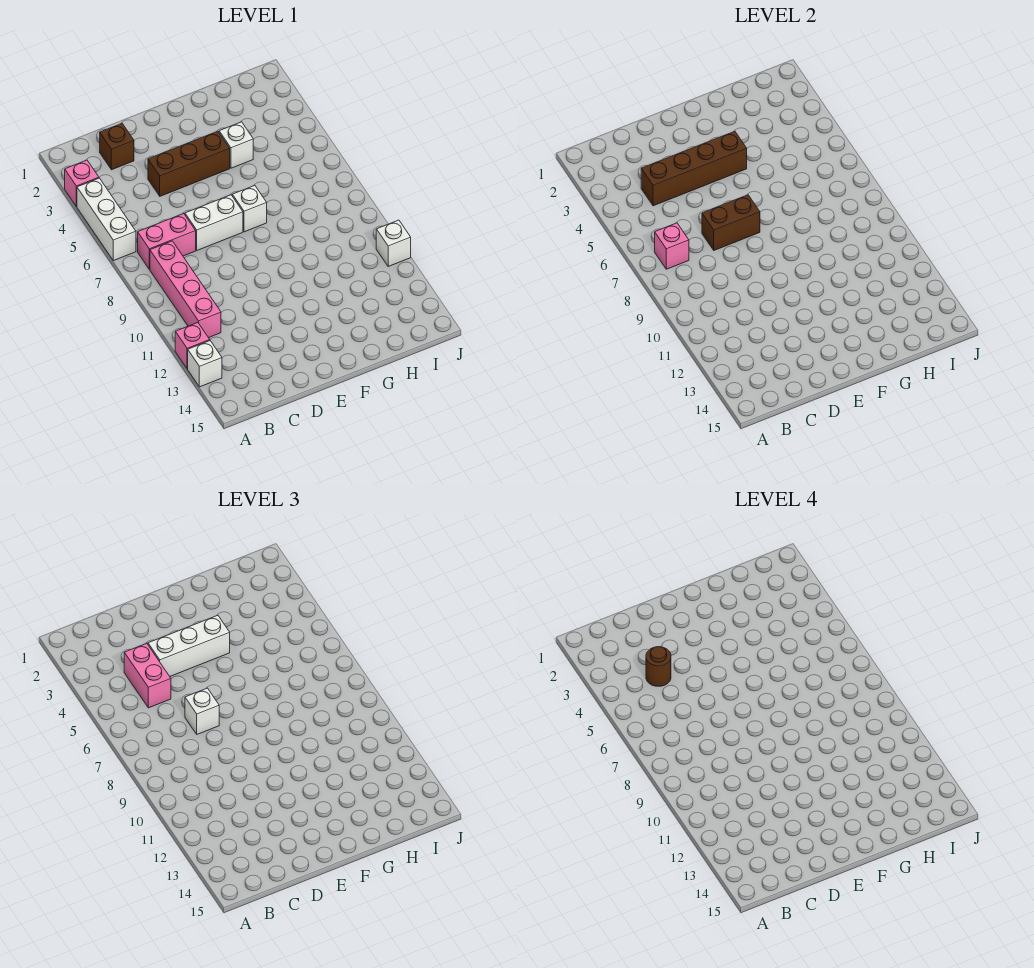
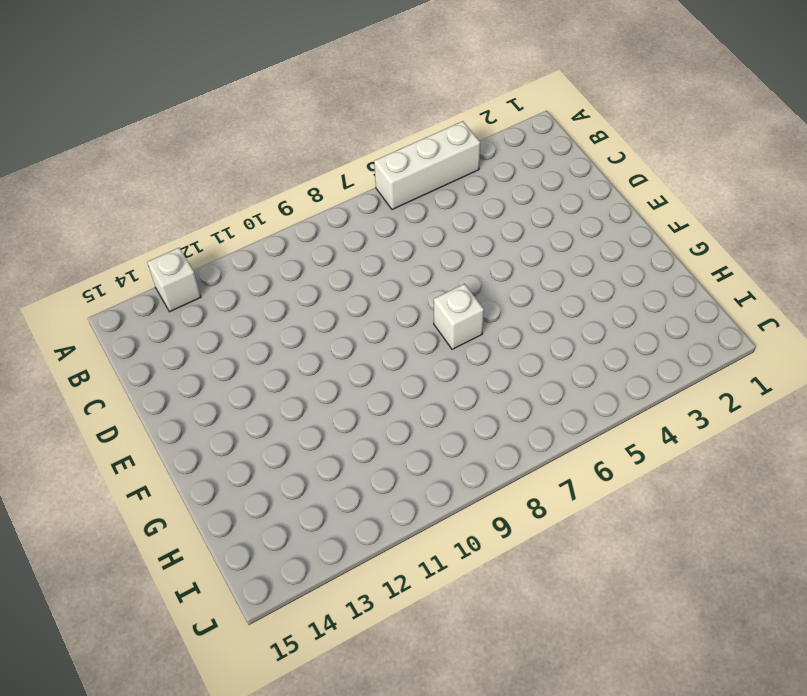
none -> pink brick A3 level 1
none -> pink brick A12 level 1
none -> pink brick B7:C7 level 1

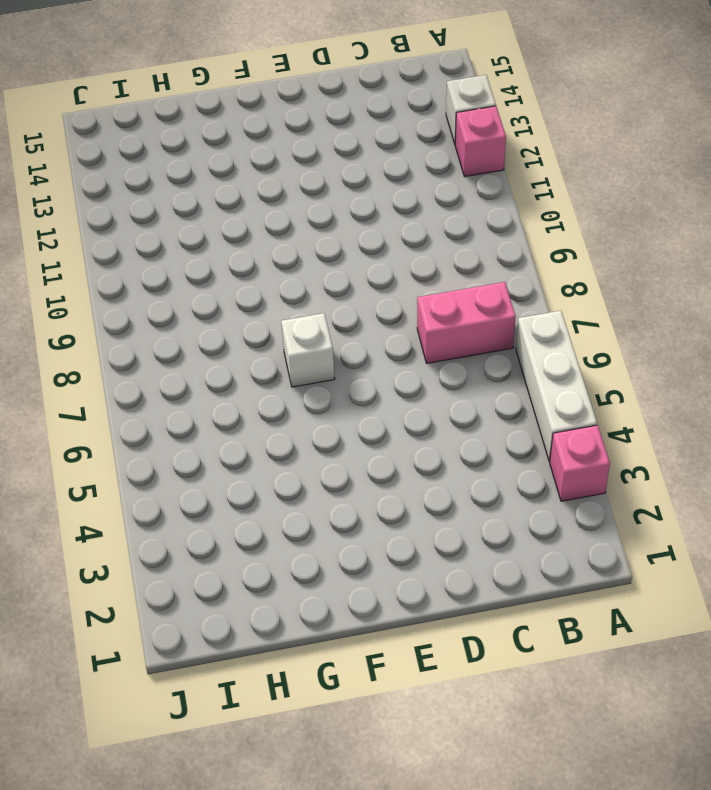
none -> pink brick B8:B11 level 1
none -> brown brick C2 level 1
none -> brown brick D4:F4 level 1

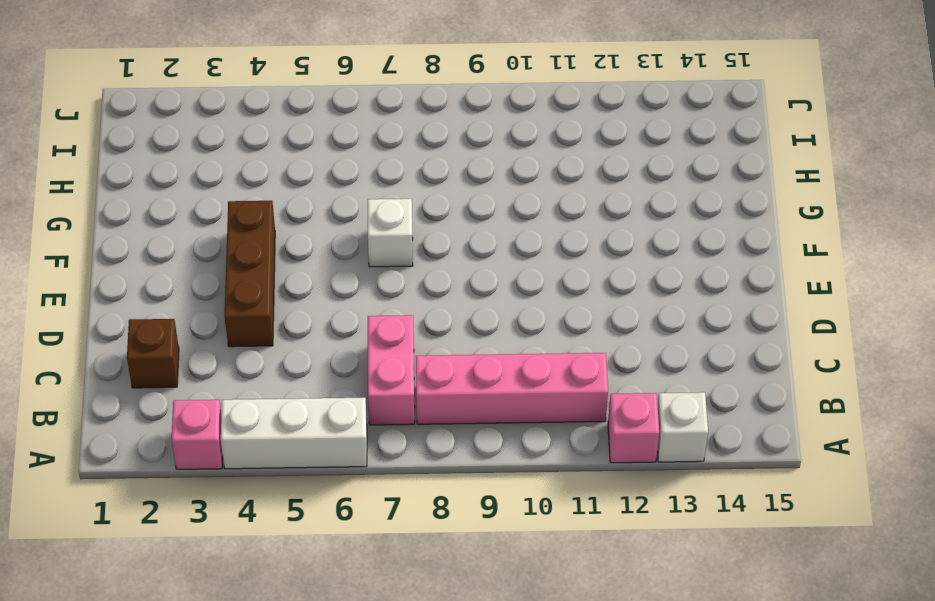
none -> white brick D7:E7 level 1
none -> white brick G4 level 1
none -> white brick J11 level 1

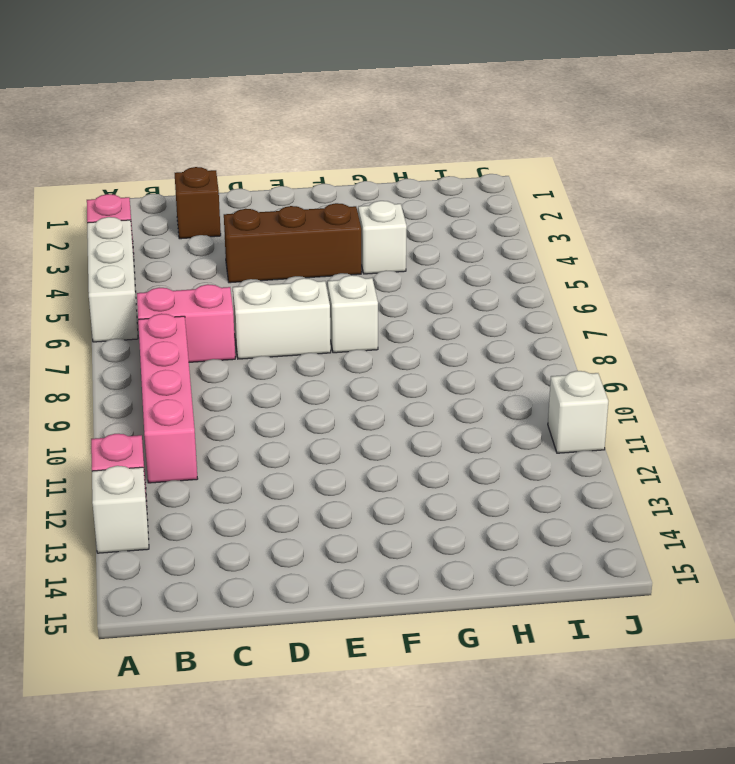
none -> pink brick B7 level 2
none -> brown brick C4:F4 level 2
none -> brown brick D7:E7 level 2

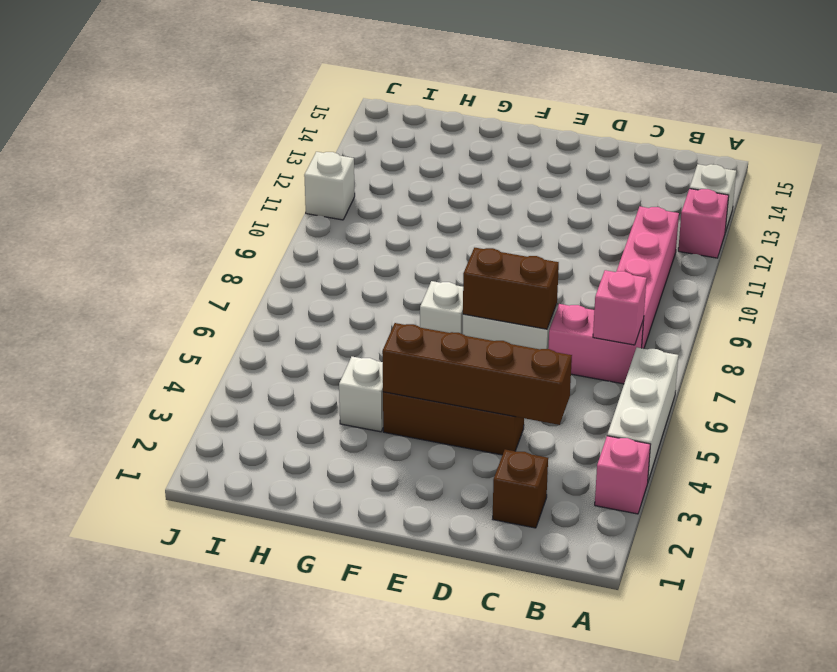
none -> pink brick C4:C5 level 3
none -> white brick D4:F4 level 3
none -> white brick D7 level 3

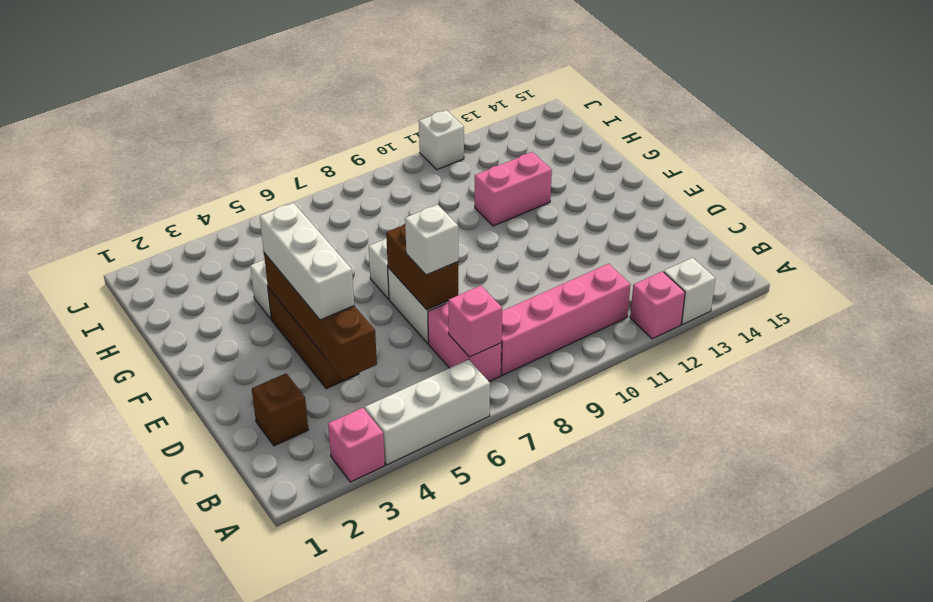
pink brick G11:G12 level 1 -> pink brick C4:C5 level 3
none -> brown round brick C4 level 4

